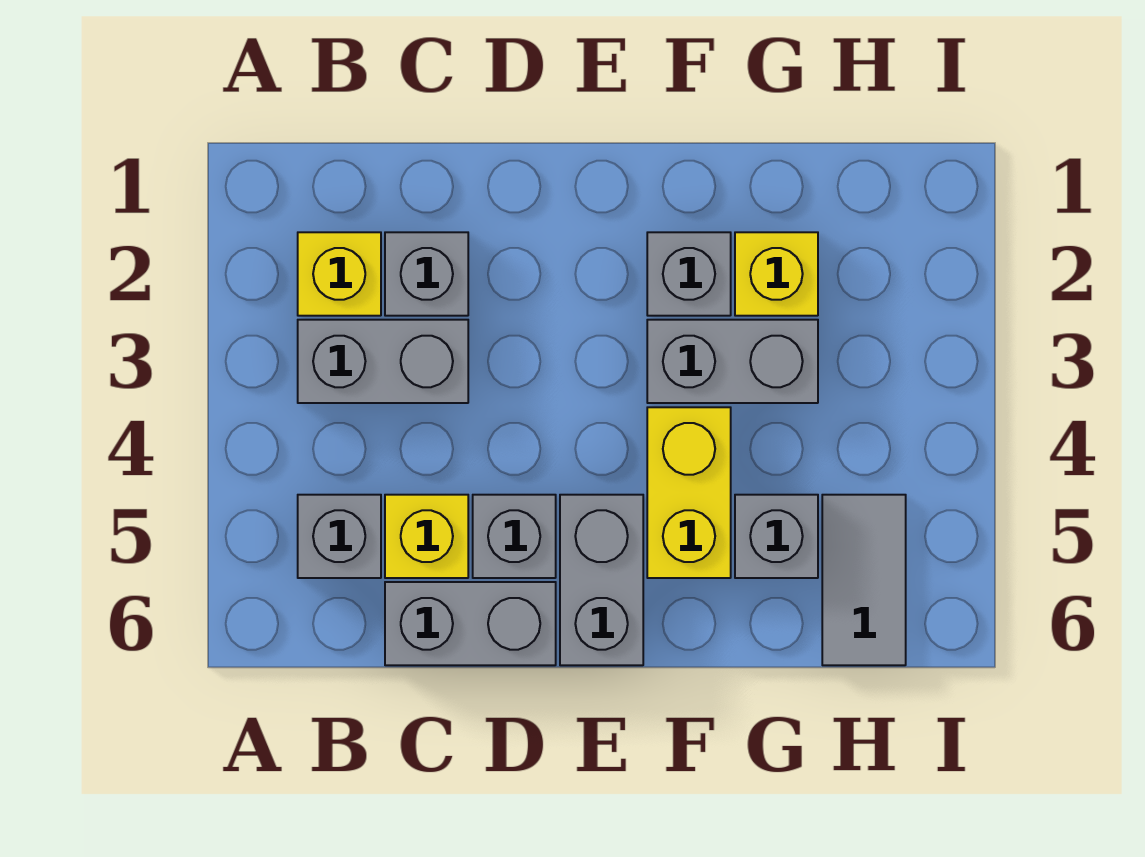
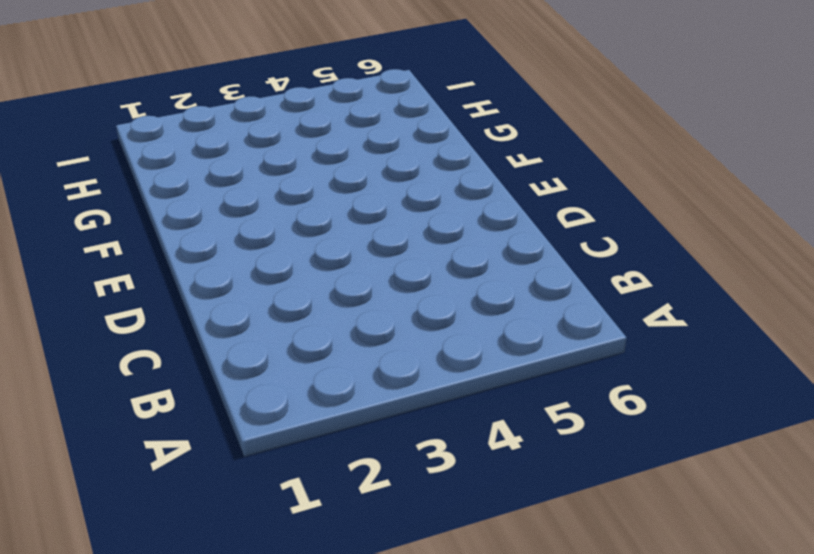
none -> yellow brick B2 level 1
none -> grey brick B3:C3 level 1
none -> grey brick B5 level 1

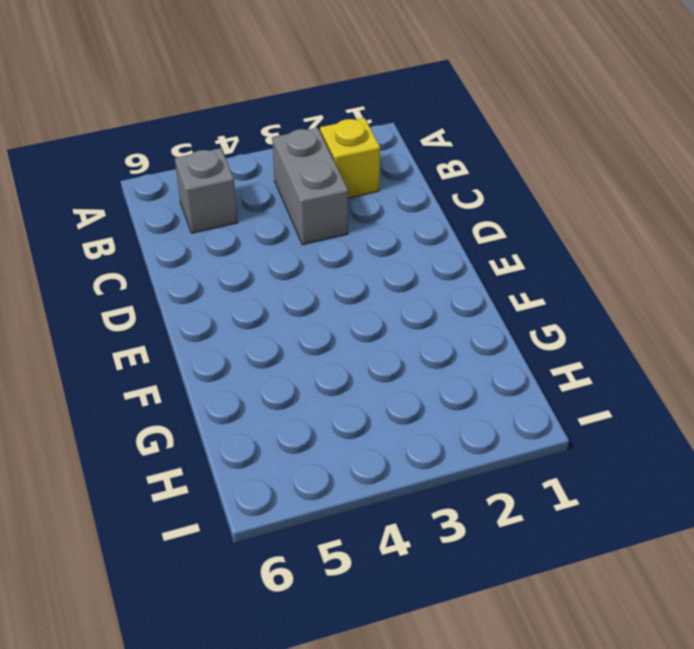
none -> grey brick C2 level 1
none -> yellow brick C5 level 1
none -> grey brick C6:D6 level 1

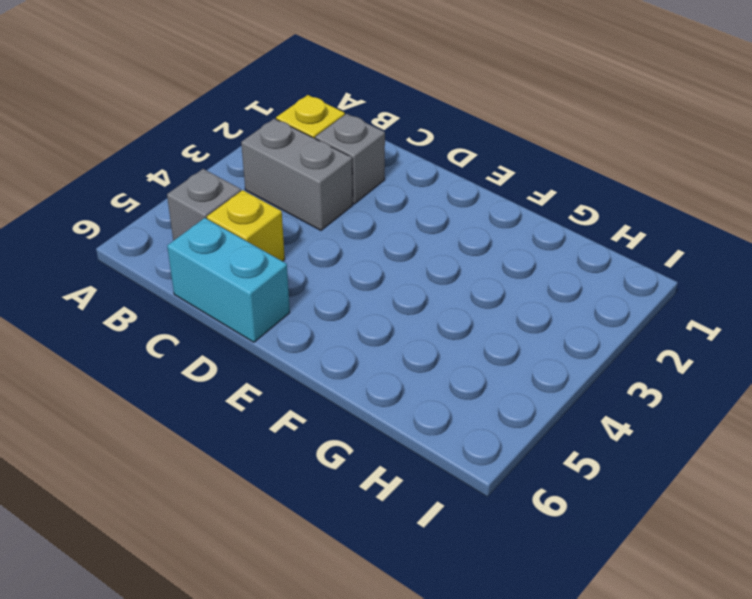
cyan brick C6:D6 level 1 -> grey brick C6:D6 level 1
none -> grey brick D5 level 1
none -> grey brick E5:E6 level 1
none -> grey brick F2 level 1

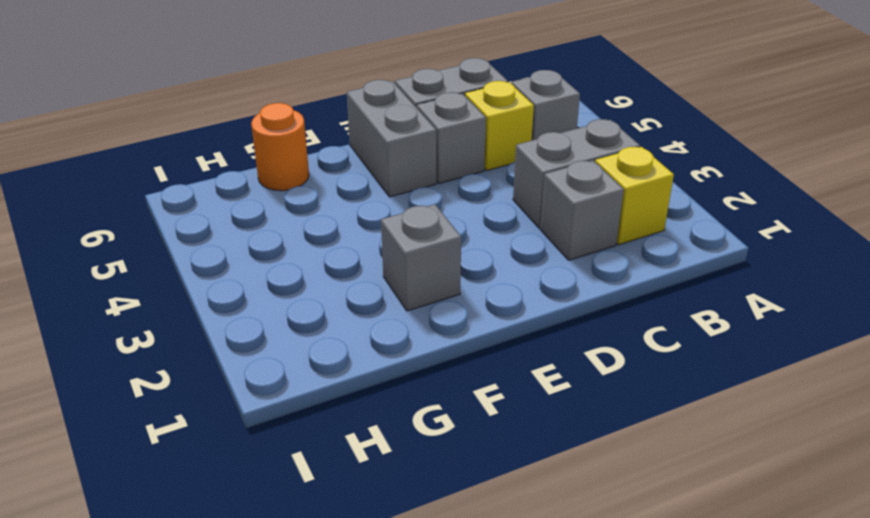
orange round brick G6 level 1 -> none
none -> grey brick F3:G3 level 1
none -> yellow brick F4:F5 level 1
none -> yellow brick G2 level 1

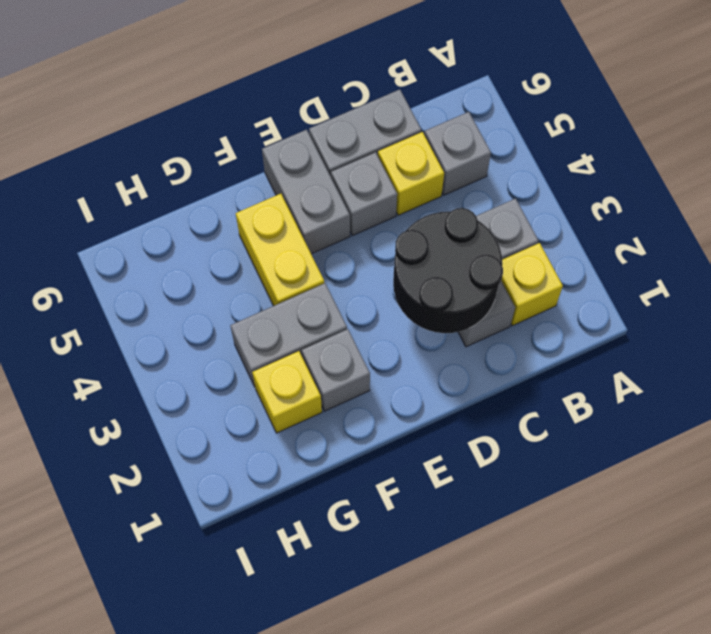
black round brick C2:D3 level 2 -> none
none -> grey brick G5 level 1
none -> grey tile H5:H6 level 1

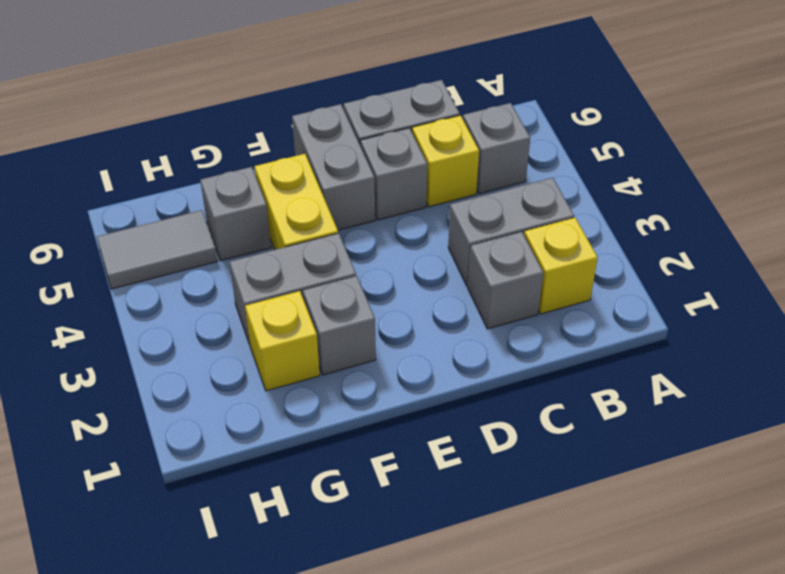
grey tile H5:I5 level 1 -> grey tile H5:H6 level 1

